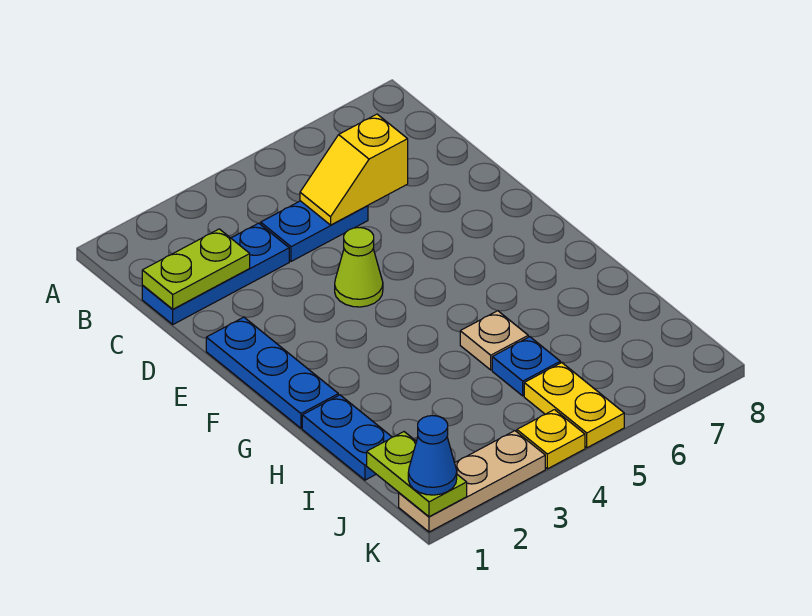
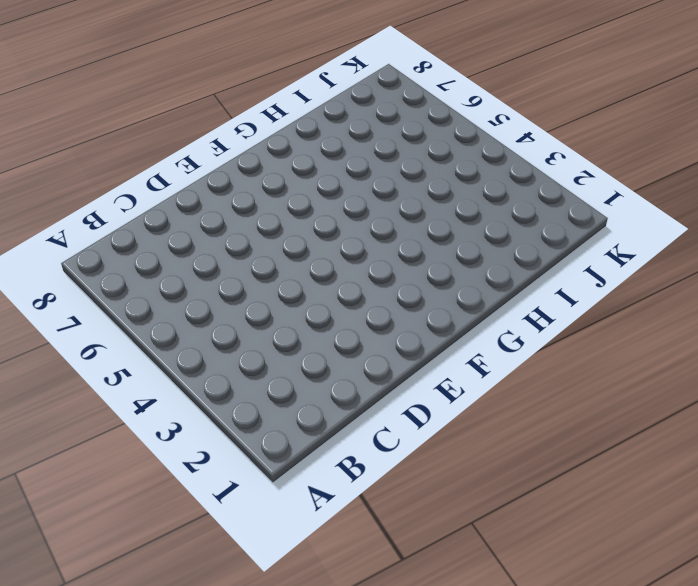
none -> blue plate C1:C3 level 1
none -> blue plate C4:C5 level 1
none -> blue plate E1:G1 level 1

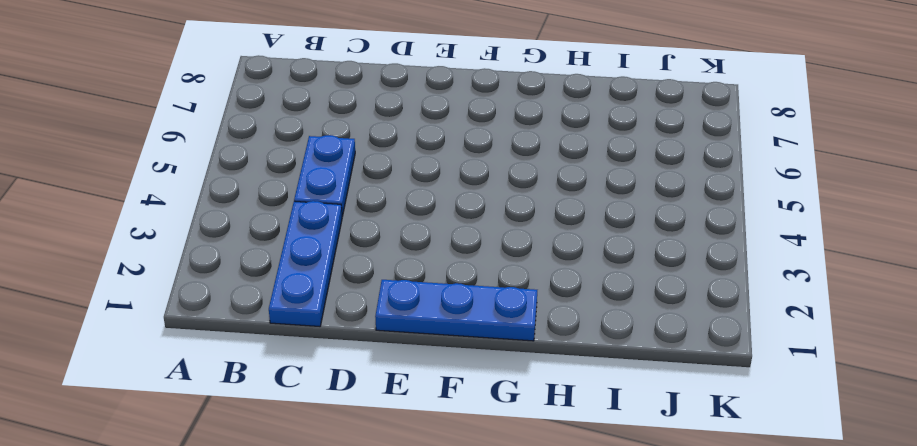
none -> lime cone E4 level 1
none -> blue plate H1:I1 level 1
none -> tan plate H5 level 1

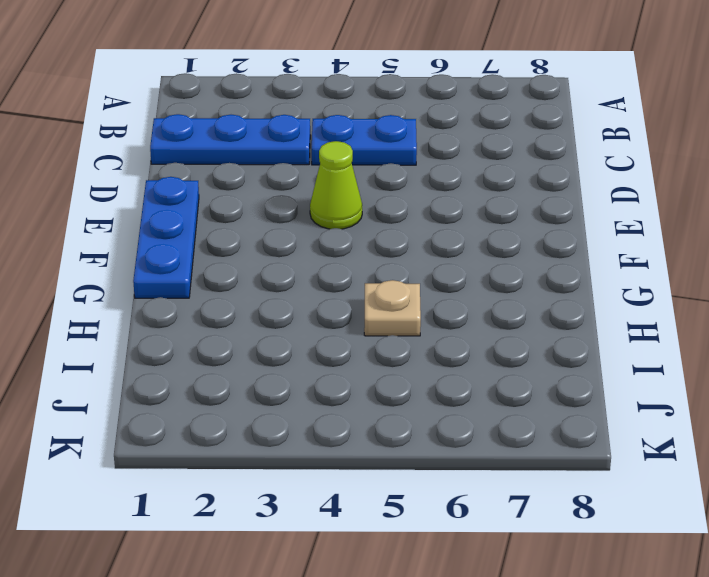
none -> blue plate H1:I1 level 1
none -> blue plate I5 level 1
none -> yellow plate J5:K5 level 1

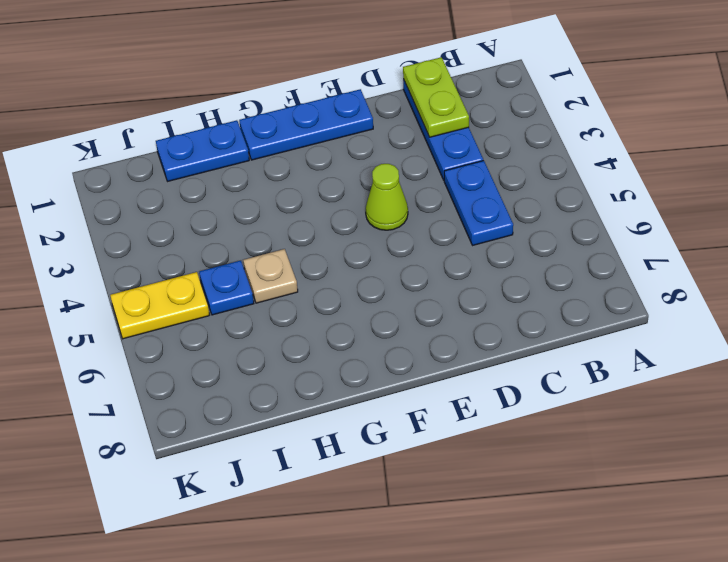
none -> tan plate K1:K3 level 1
none -> yellow plate K4 level 1
none -> yellow slope C5:C6 level 2 top 6

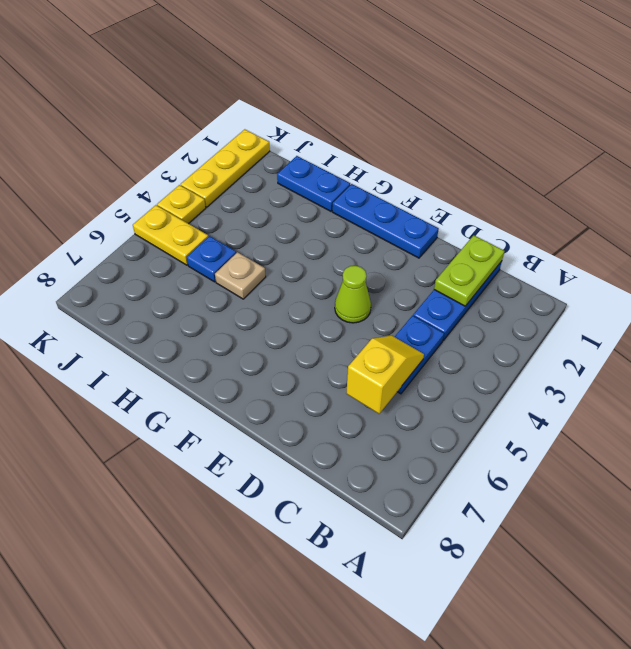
yellow plate K1:K3 level 1 -> tan plate K1:K3 level 1
none -> lime plate J1:K1 level 2
none -> blue cone K1 level 3

